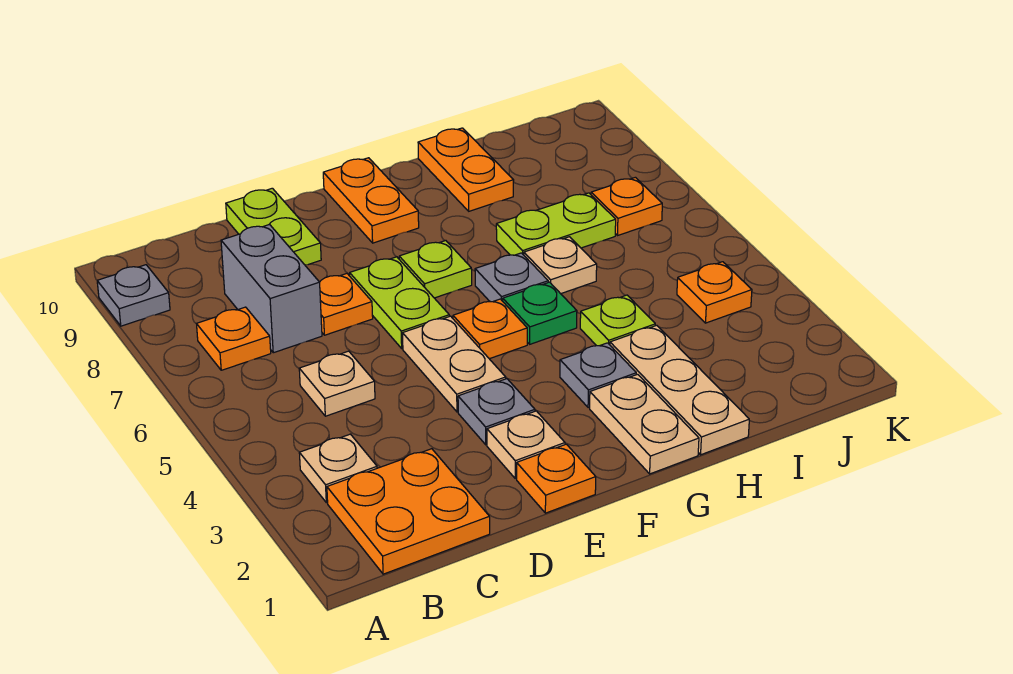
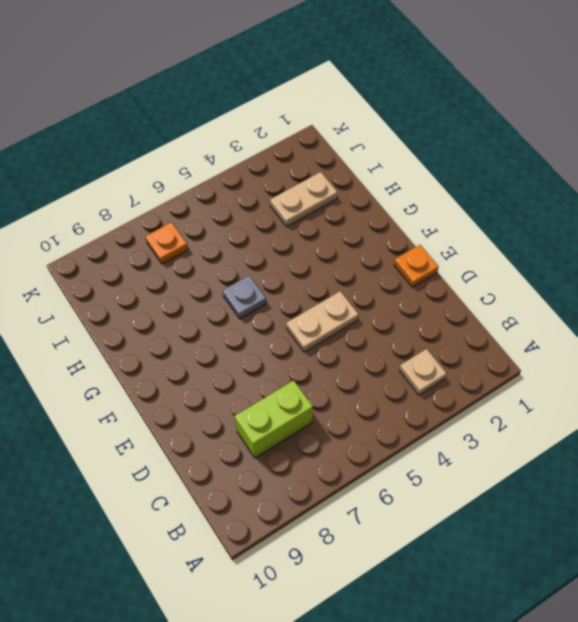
lime brick C7:C8 level 1 -> grey brick C7:C8 level 1
tan plate I2:I3 level 1 -> tan plate G1:G2 level 1
none -> grey plate A9 level 1
none -> orange plate B1:C2 level 1
none -> orange plate B7 level 1

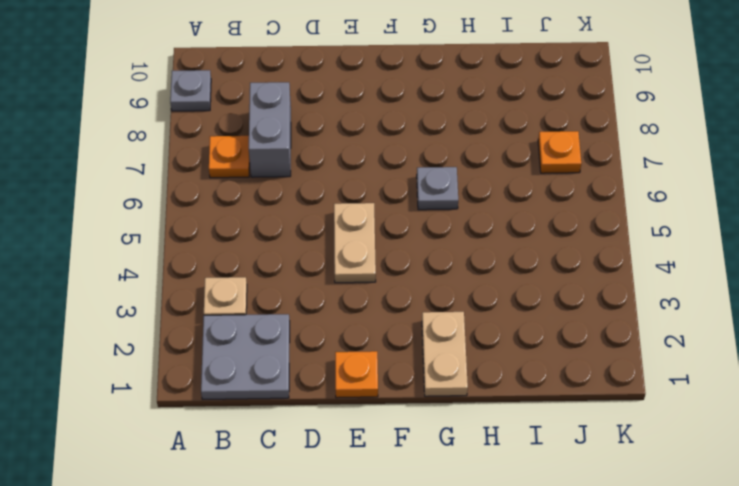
grey plate B1:C2 level 1 -> orange plate B1:C2 level 1
none -> tan plate C5 level 1
none -> orange plate D7 level 1
none -> lime plate D9:D10 level 1

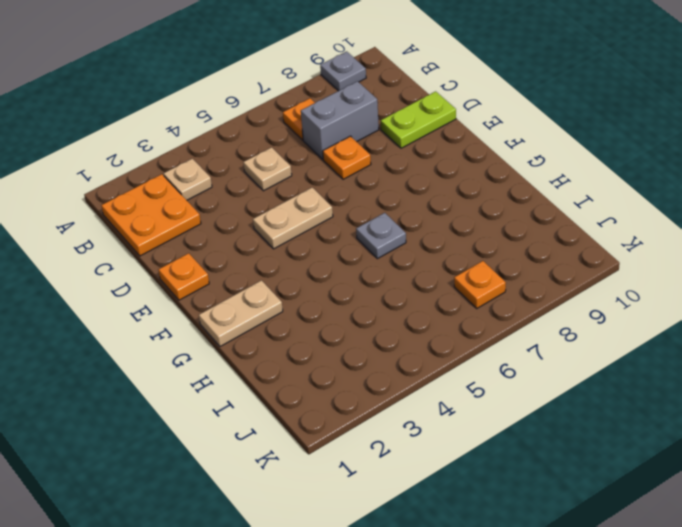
none -> tan plate E2 level 1
none -> grey plate E3 level 1
none -> lime plate E6:E7 level 1

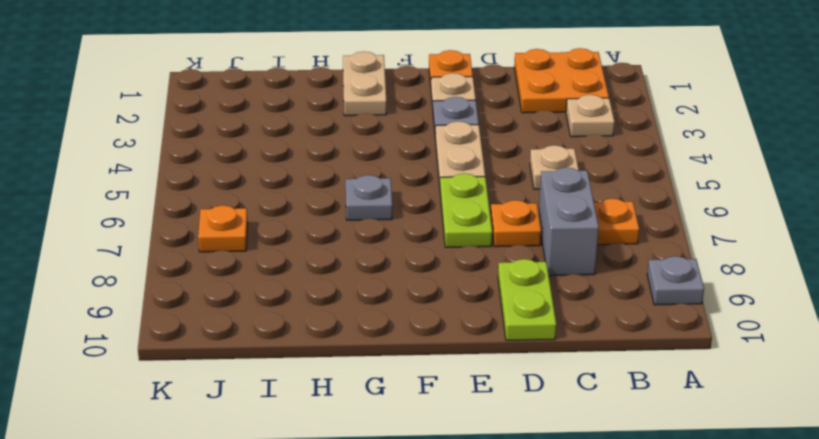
none -> orange plate F5 level 1
none -> lime plate F7 level 1
none -> orange plate F9:F10 level 1

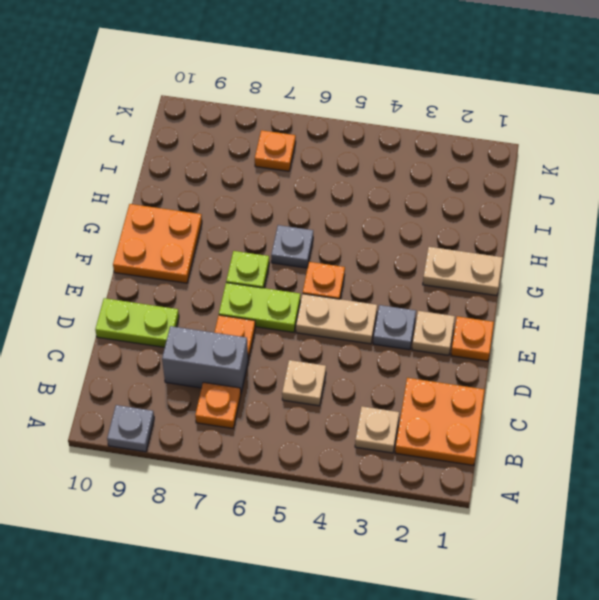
orange plate F9:G10 level 1 -> orange plate F9:F10 level 1
none -> grey plate G3 level 1
none -> green plate G5 level 1
none -> tan plate H1:H3 level 1

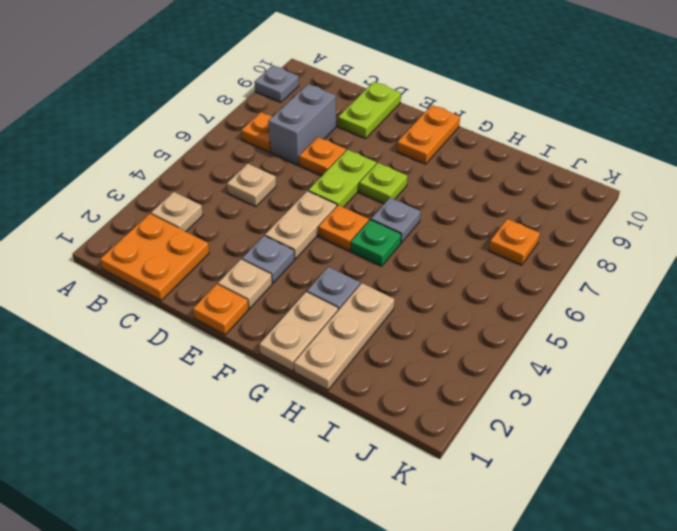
none -> lime plate H4 level 1
none -> tan plate H6 level 1
none -> lime plate H7:I7 level 1

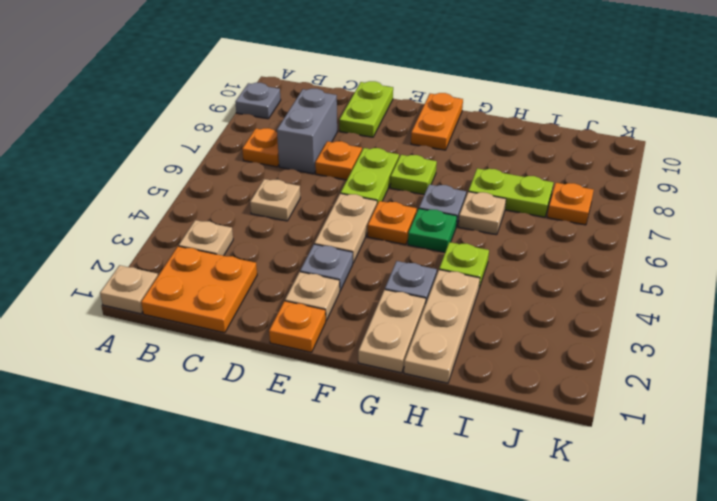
tan plate A1 level 1 -> none
none -> orange plate H9:H10 level 1
none -> orange plate J4 level 1

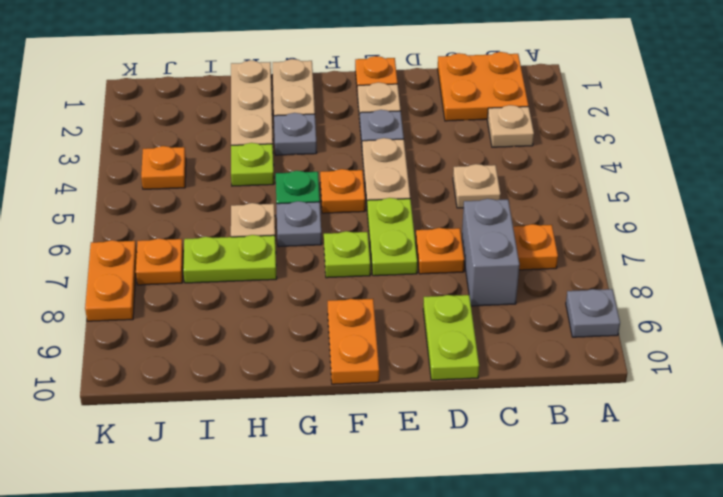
orange plate K7:K8 level 1 -> orange plate H9:H10 level 1

